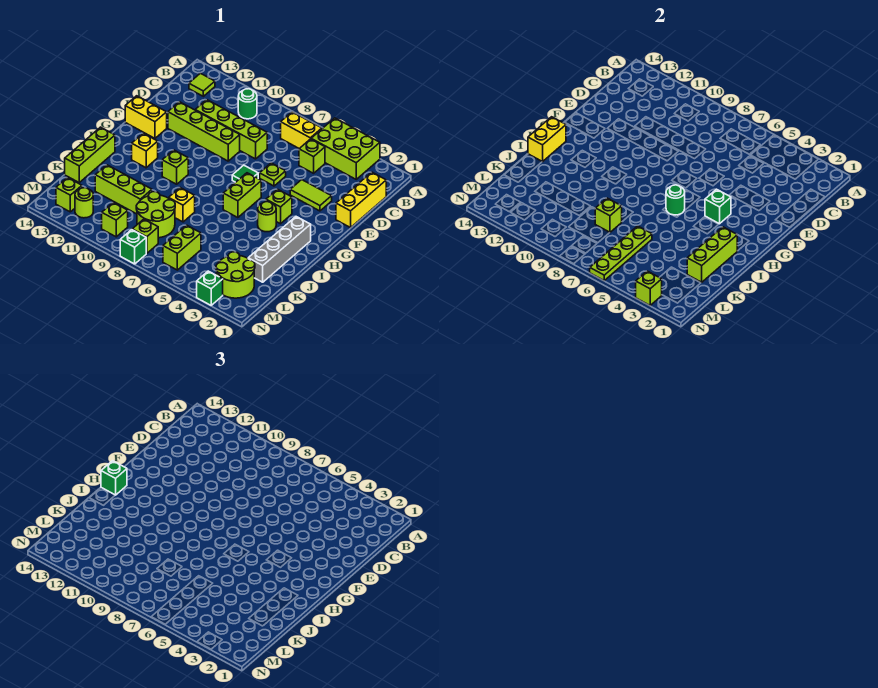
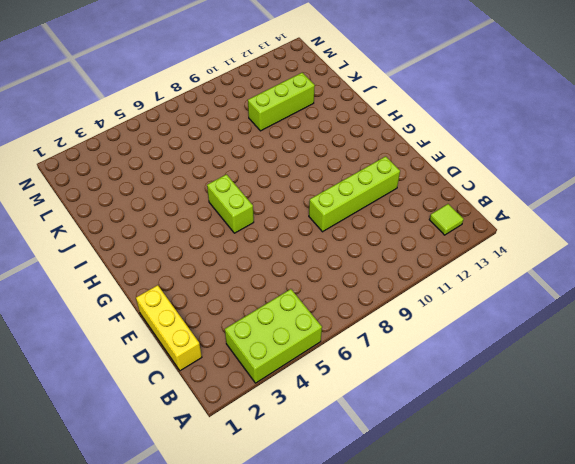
none -> yellow brick B6:B7 level 1
none -> green round brick B10 level 1
none -> lime brick C5 level 1
none -> lime brick D8:D11 level 1

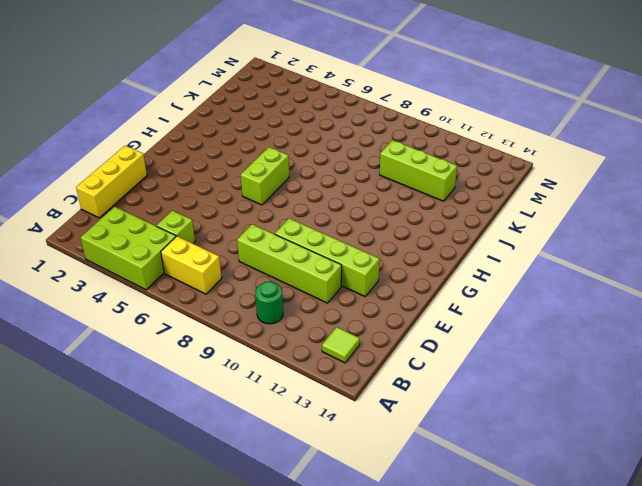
none -> lime tile E3:E4 level 1
none -> lime plate E6 level 1
none -> green tile F7 level 1
none -> yellow brick F13:F14 level 1

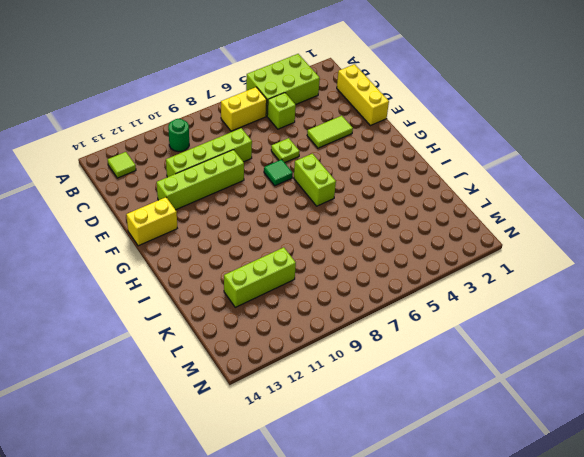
none -> lime brick G4 level 1
none -> grey brick H2:K2 level 1
none -> lime round brick H4 level 1
none -> lime brick H10 level 1

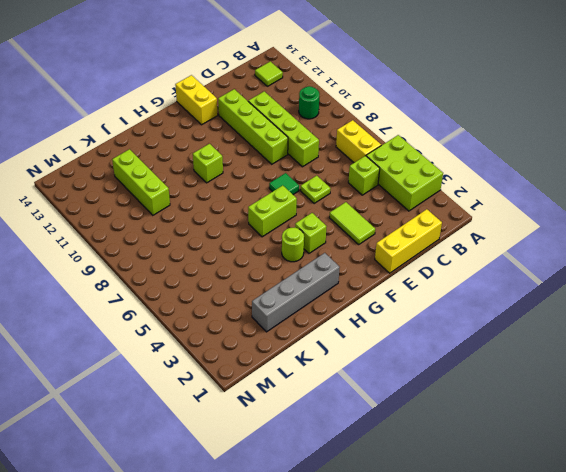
none -> yellow brick H12 level 1
none -> lime brick I14:K14 level 1
none -> yellow brick J8 level 1
none -> lime round brick K8:L9 level 1

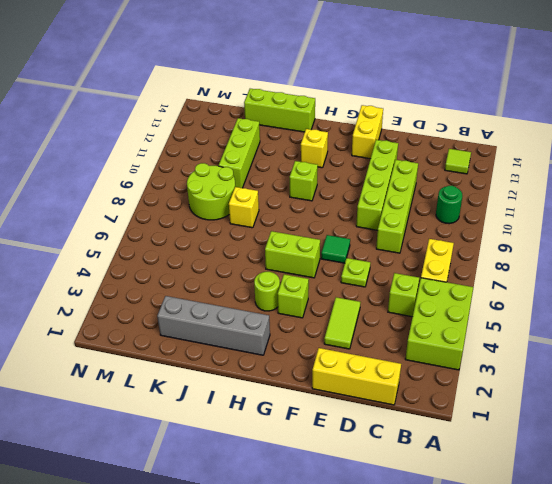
none -> lime round brick L2:M3 level 1
none -> lime brick L6:M6 level 1
none -> lime brick M8 level 1
none -> lime brick M10 level 1

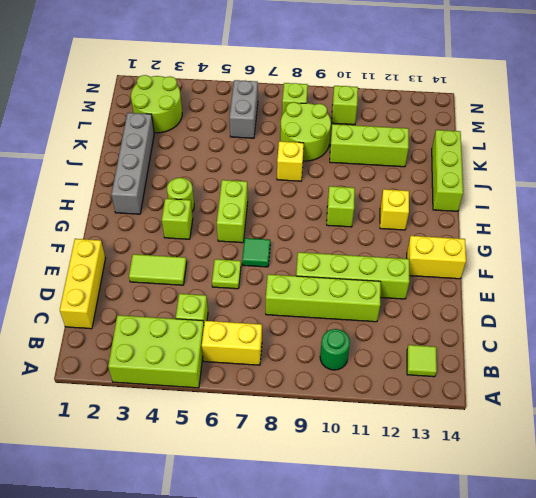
grey brick L6:M6 level 1 -> lime brick L6:M6 level 1
none -> lime round brick M12 level 1
none -> lime brick M13 level 1
none -> green brick N3 level 1
none -> green brick N8 level 1

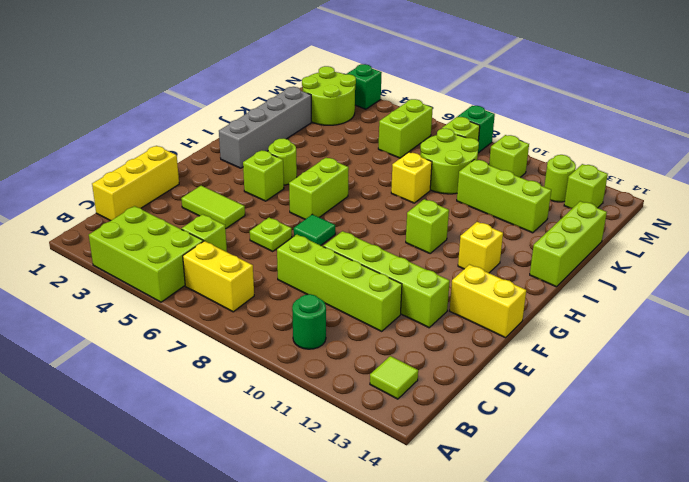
none -> green brick G4 level 2
none -> green round brick H6 level 2
none -> yellow brick H14:I14 level 2
none -> lime brick I2:K2 level 2

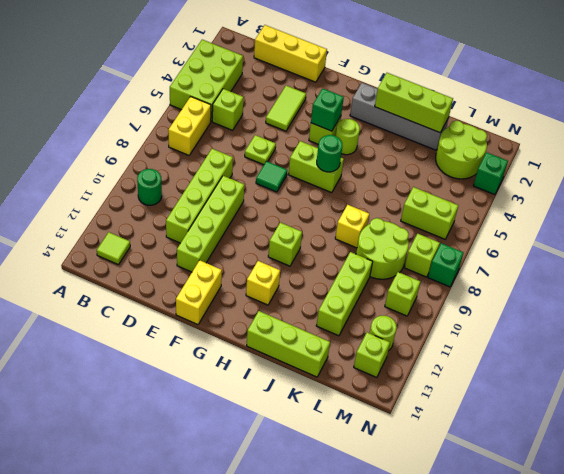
none -> yellow brick H14:I14 level 2
none -> lime plate K6:N6 level 2
none -> lime brick K8 level 2
none -> lime brick N3 level 2

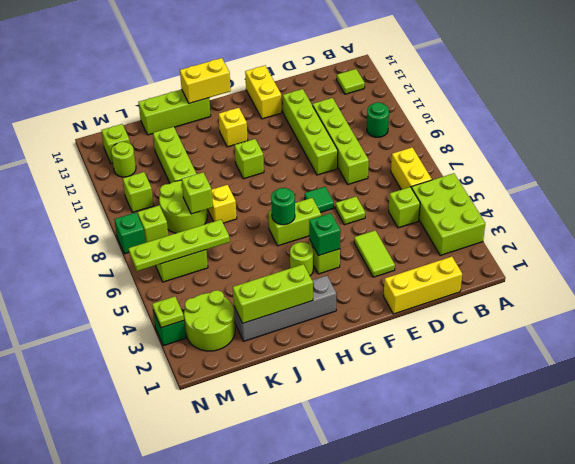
lime plate N3 level 2 -> lime brick N3 level 2
none -> green brick H14 level 3

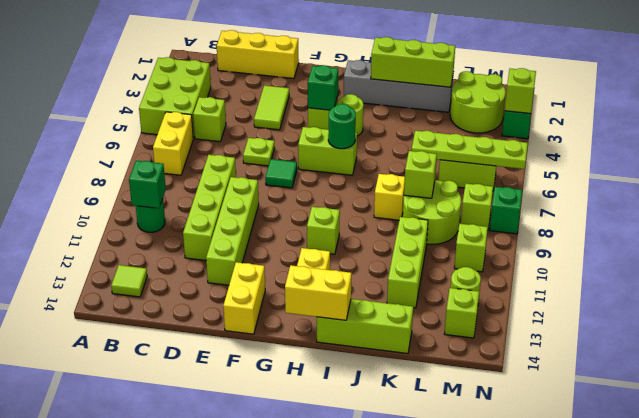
green brick B10 level 2 -> green brick H14 level 3

